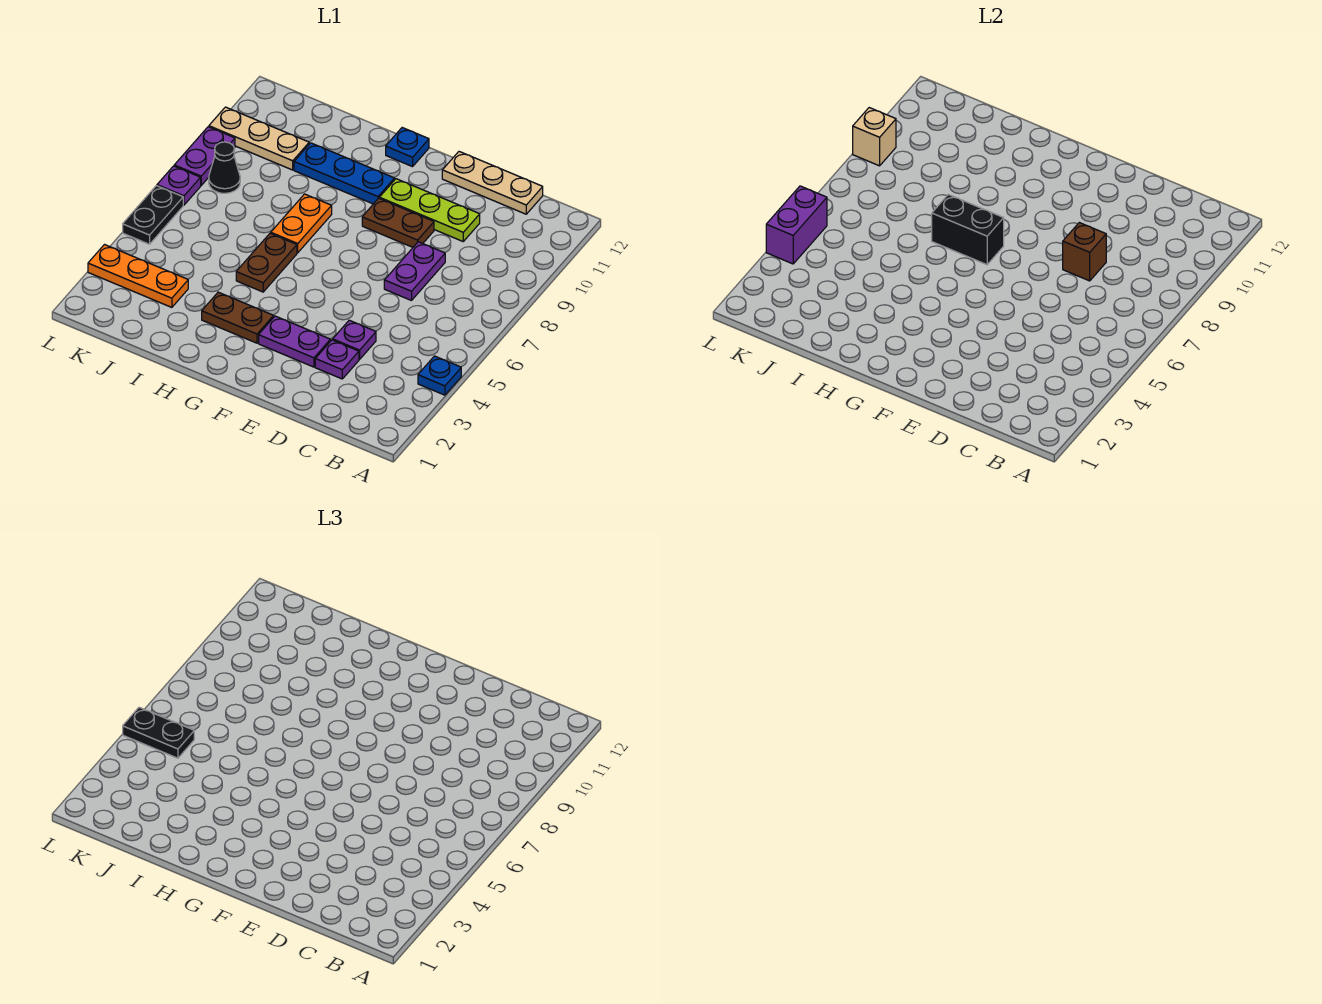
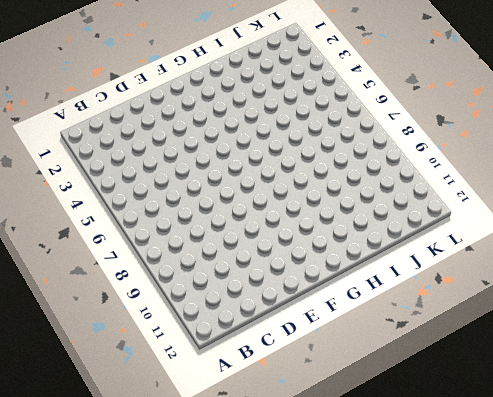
none -> blue plate A4 level 1
none -> tan plate C12:E12 level 1
none -> purple plate D3 level 1

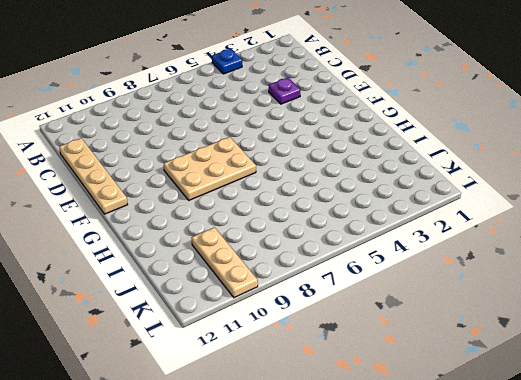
tan plate C12:F12 level 1 -> tan plate C12:E12 level 1
tan plate F7:G9 level 1 -> brown plate E9:F9 level 1
none -> purple plate D4 level 1
none -> purple plate D7:D8 level 1
none -> lime plate D10:F10 level 1

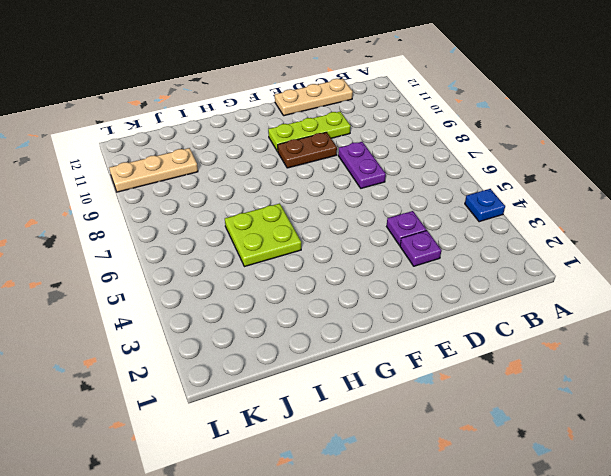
lime plate H5:I6 level 1 -> brown plate H5:H6 level 1
none -> purple plate E3:F3 level 1
none -> brown plate G3:H3 level 1
none -> blue plate G10:I10 level 1

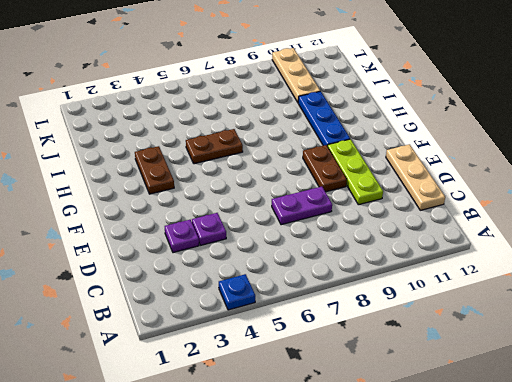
none -> purple plate E3:F3 level 1
none -> blue plate G12 level 1
none -> orange plate H7:H8 level 1

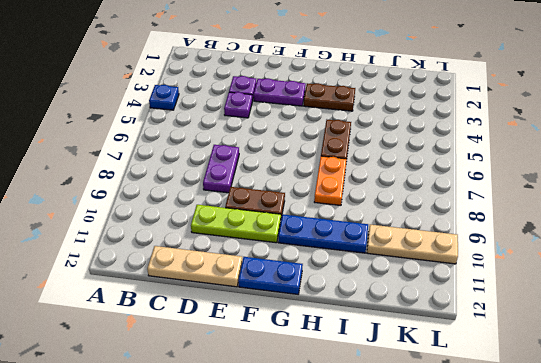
blue plate F12:G12 level 1 -> blue plate G12 level 1
none -> orange plate J3:L3 level 1
none -> black cone K8 level 1
none -> black plate L5:L6 level 1

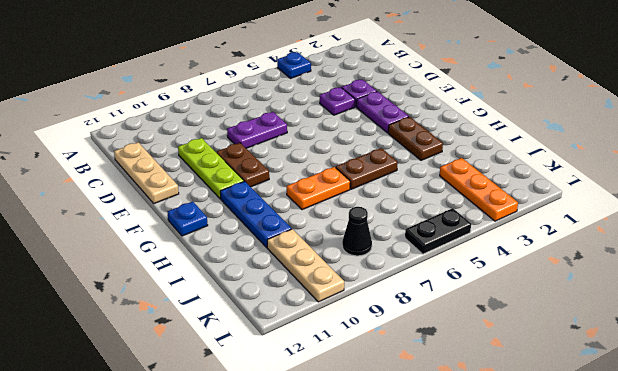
none -> purple plate L7 level 1
none -> purple plate L8:L9 level 1
none -> brown brick D8 level 2

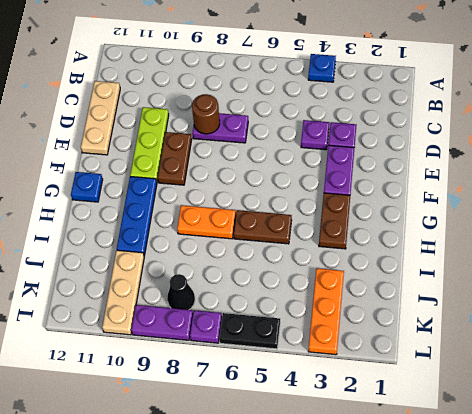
brown round brick D8 level 2 -> brown brick D8 level 2
none -> black brick G7:H7 level 2
none -> purple brick L4:L5 level 2
none -> tan brick L9 level 2

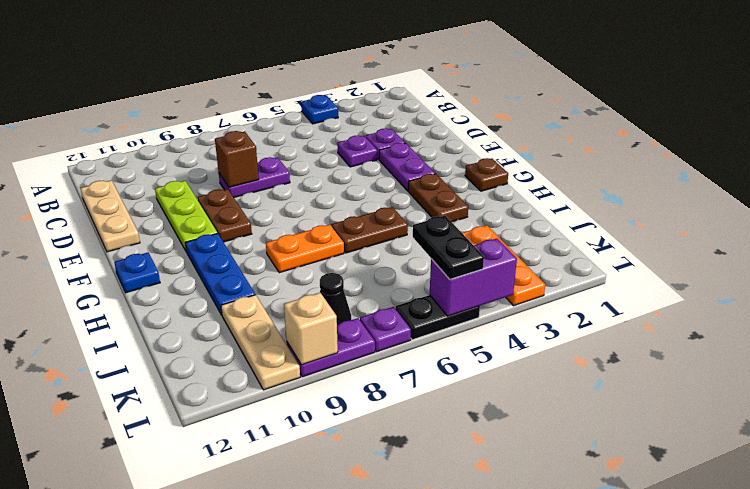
brown plate G1 level 1 -> none
none -> black brick G7:H7 level 2

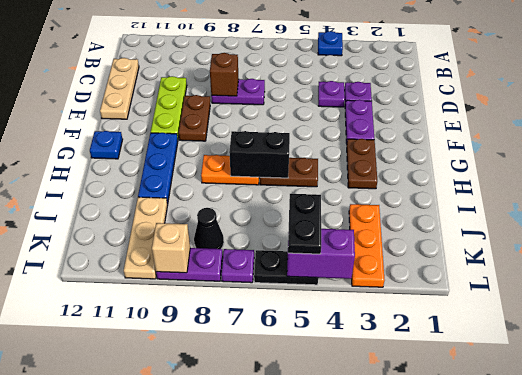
black brick H6:H7 level 2 -> black brick G7:H7 level 2

